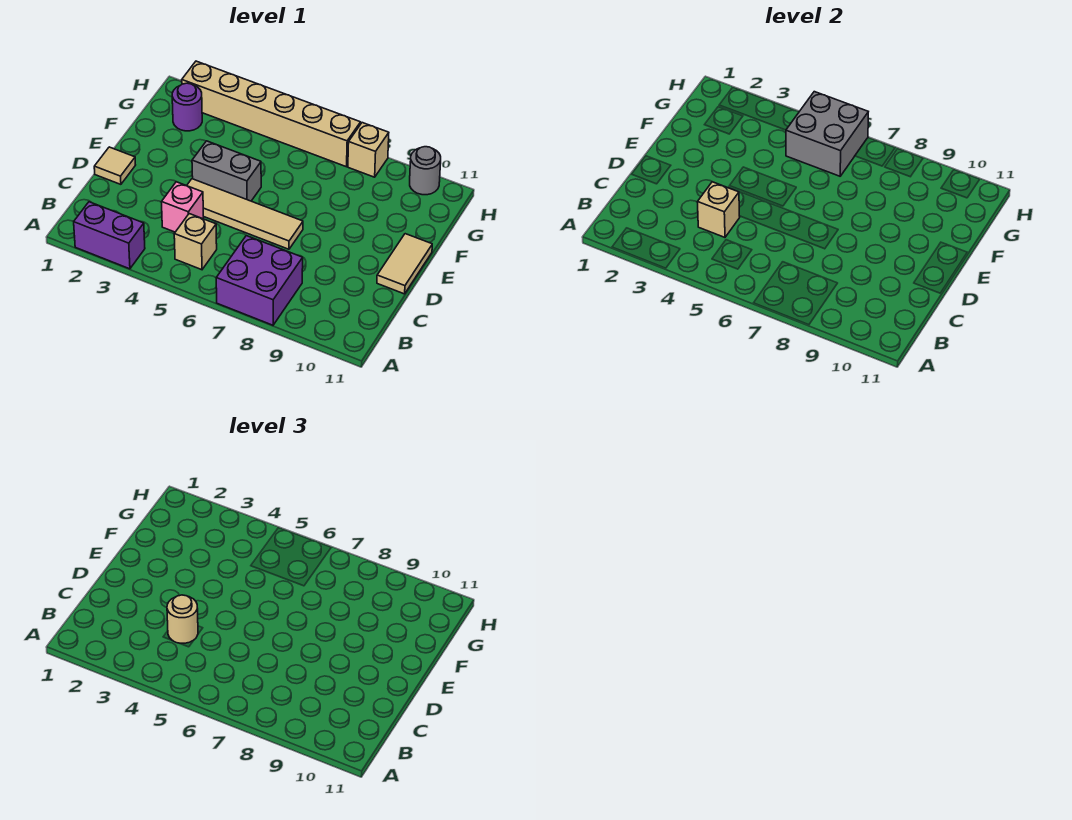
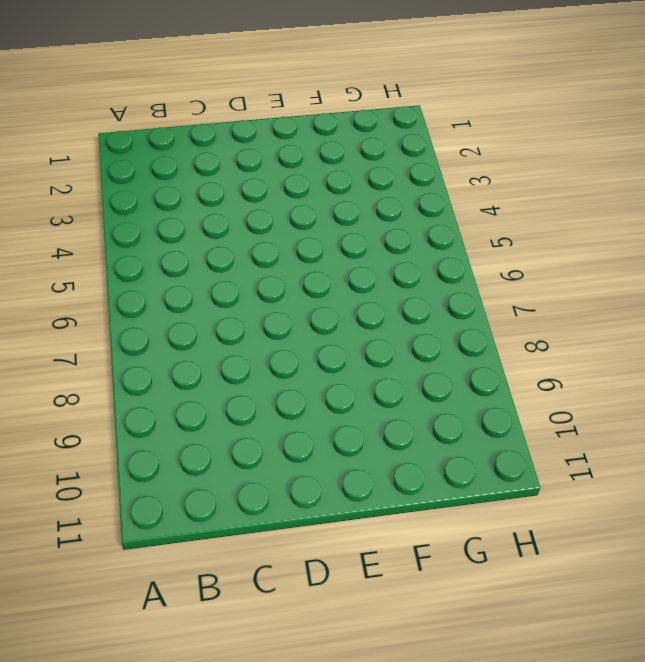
none -> purple brick A2:A3 level 1
none -> purple brick A7:B8 level 1
none -> tan brick B5 level 1

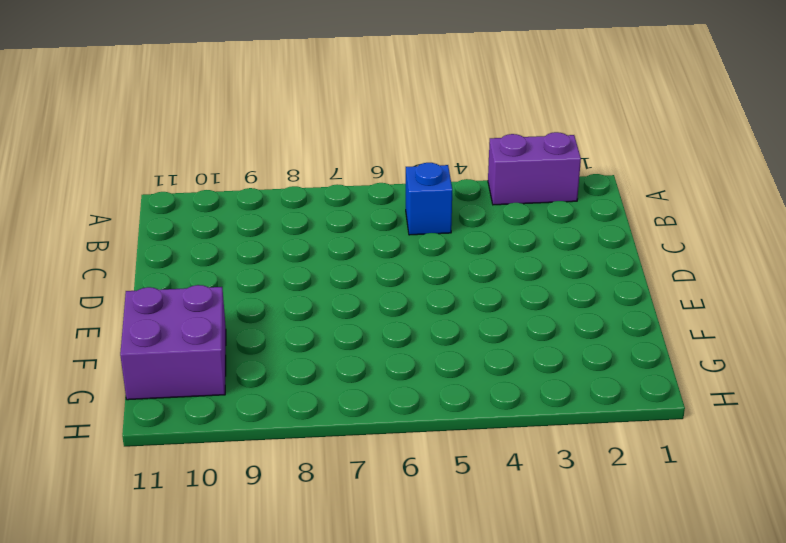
blue brick B5 level 1 -> tan brick B5 level 1
purple brick F10:G11 level 1 -> purple brick A7:B8 level 1
none -> pink brick C4 level 1
none -> tan tile D1 level 1
none -> tan tile D4:D7 level 1

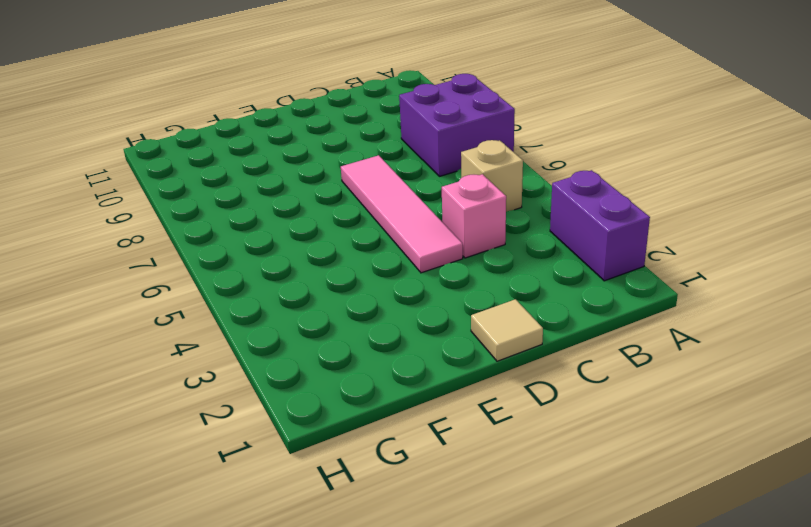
pink tile D4:D7 level 1 -> tan tile D4:D7 level 1
none -> tan tile D11:E11 level 1
none -> grey brick E4:E5 level 1
none -> purple round brick G2 level 1

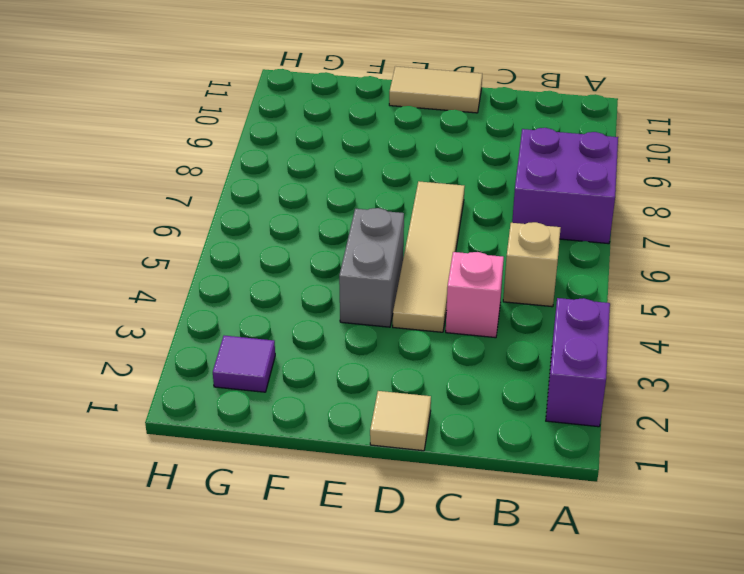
purple tile G2 level 1 -> purple round brick G2 level 1
none -> tan brick H2:H7 level 1
none -> tan brick H8 level 1
none -> grey round brick H10 level 1

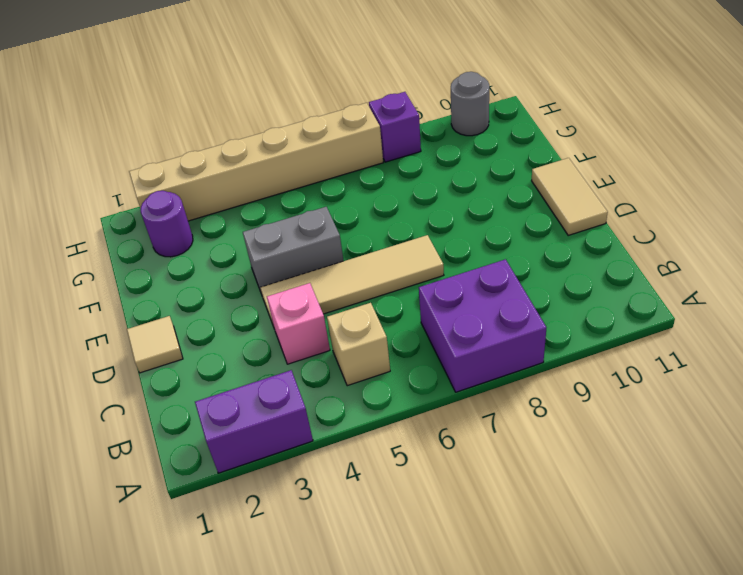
purple brick H8 level 1 -> tan brick H8 level 1
none -> tan brick C4 level 2
none -> grey brick G5:H6 level 2
none -> tan round brick C4 level 3

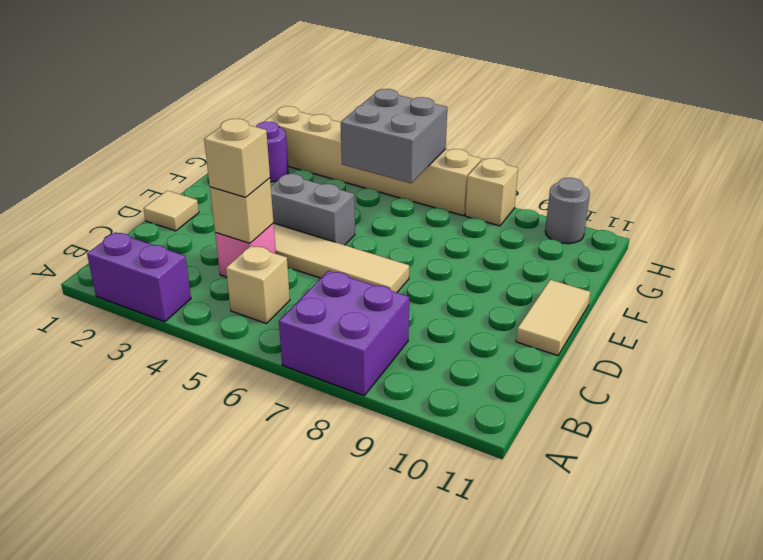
tan brick C4 level 3 -> tan round brick C4 level 3

